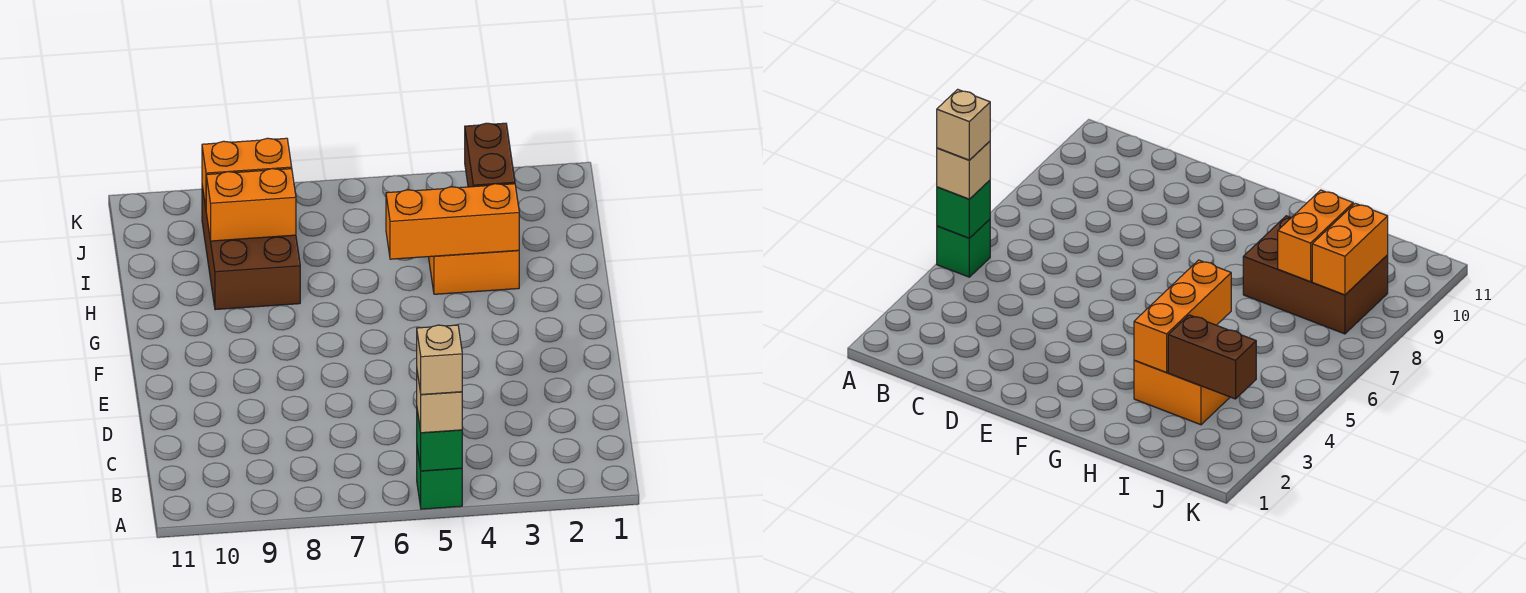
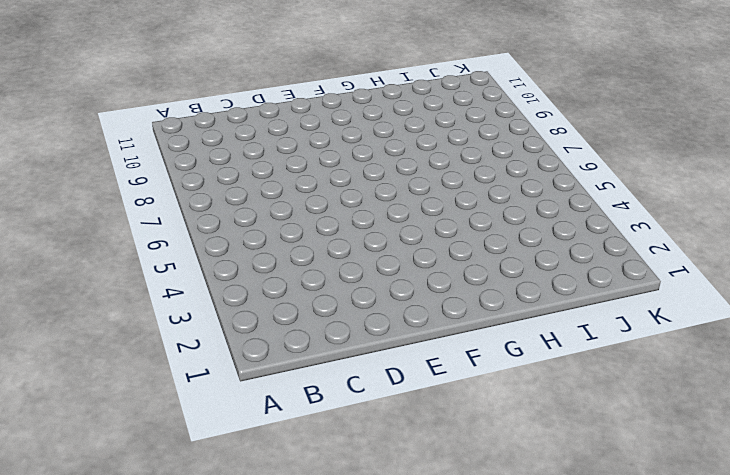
none -> green brick A5 level 1
none -> orange brick H3:I4 level 1

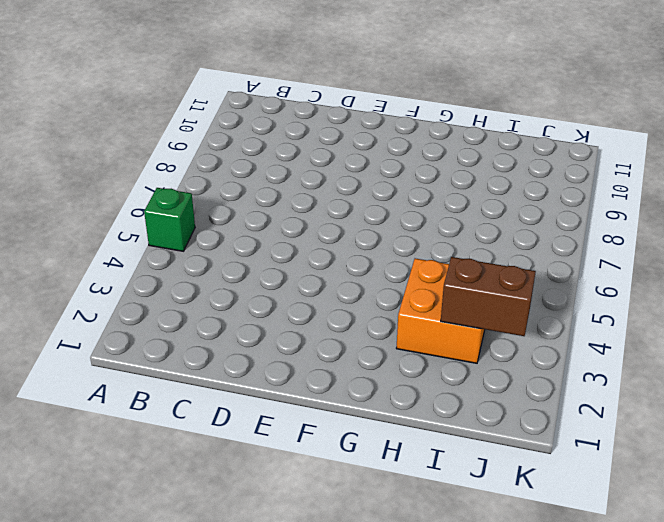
none -> brown brick H8:J9 level 1
none -> green brick A5 level 2

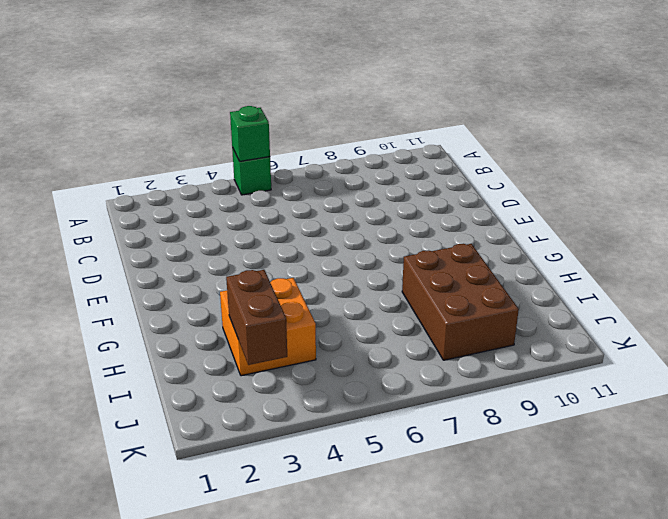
none -> orange brick H3:H5 level 2
none -> orange brick I8:I9 level 2

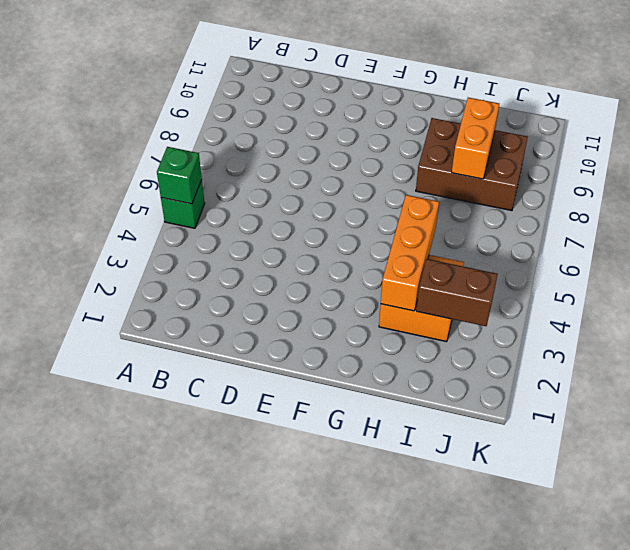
none -> orange brick J8:J9 level 2
none -> tan brick A5 level 3

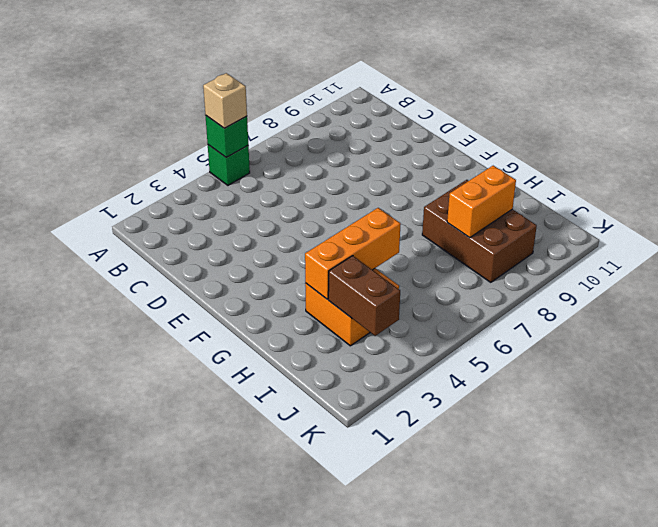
none -> orange brick J8:J9 level 2
none -> tan brick A5 level 4

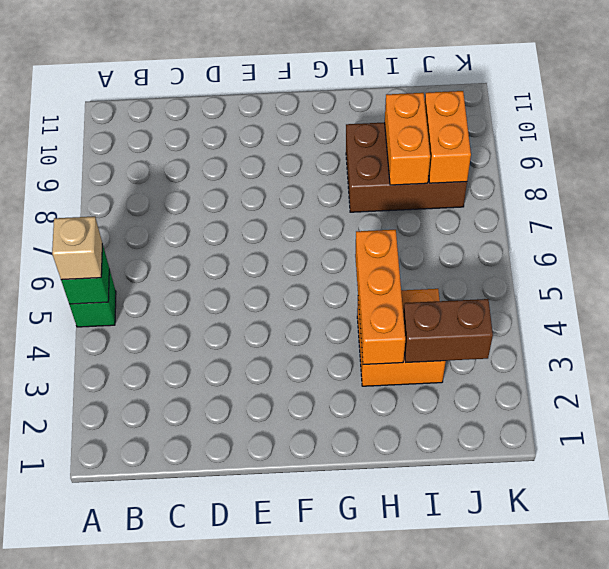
none -> tan brick A5 level 4

